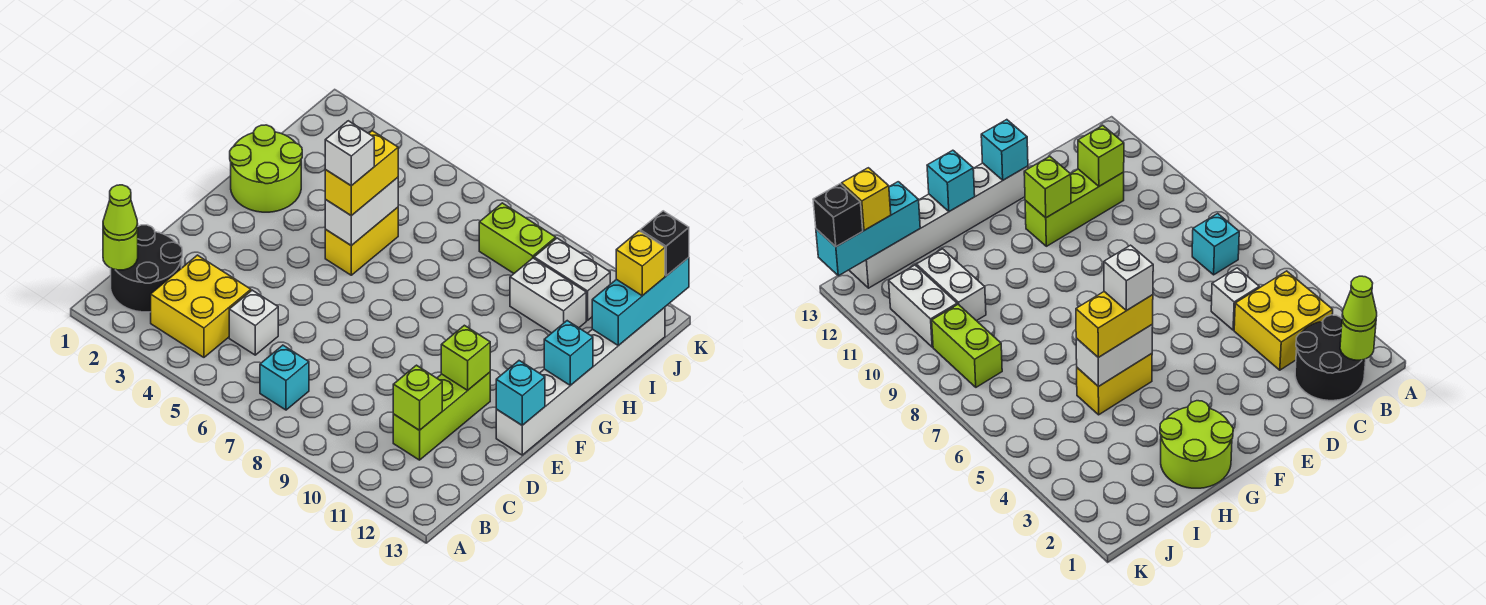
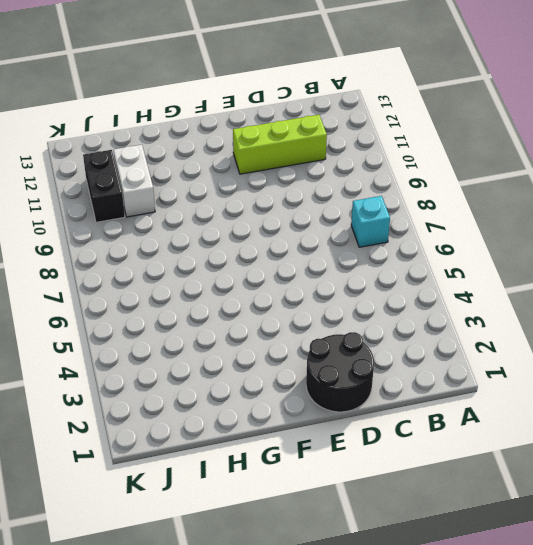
black round brick D1:E2 level 1 -> black round brick B1:C2 level 1
black brick J10:J11 level 1 -> white brick J10:J11 level 1
none -> yellow brick B3:C4 level 1
none -> white brick C5 level 1
none -> white brick E13:J13 level 1

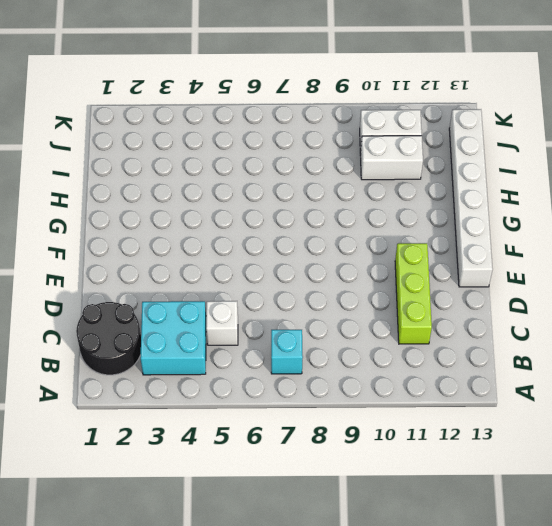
cyan brick B3:C4 level 1 -> yellow brick B3:C4 level 1
none -> lime round brick G1:H2 level 1
none -> yellow brick G5:H5 level 1
none -> lime brick J8:J9 level 1

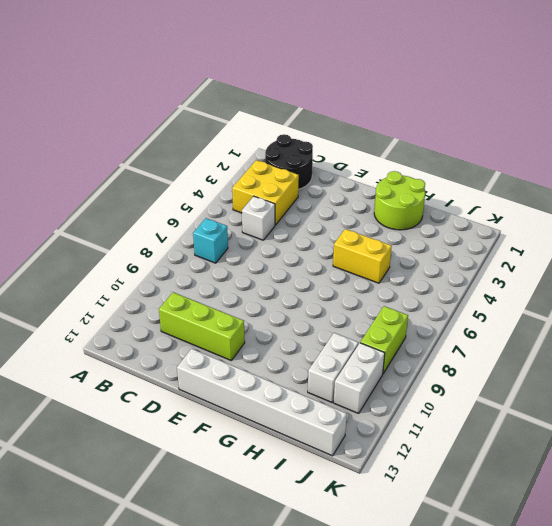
none -> lime round brick B1 level 2
none -> lime brick C11 level 2
none -> lime brick E11 level 2

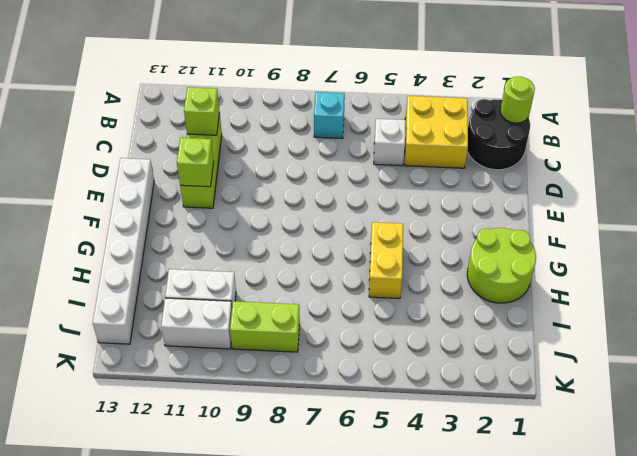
none -> cyan brick E13 level 2
none -> white brick G5:H5 level 2
none -> cyan brick G13 level 2

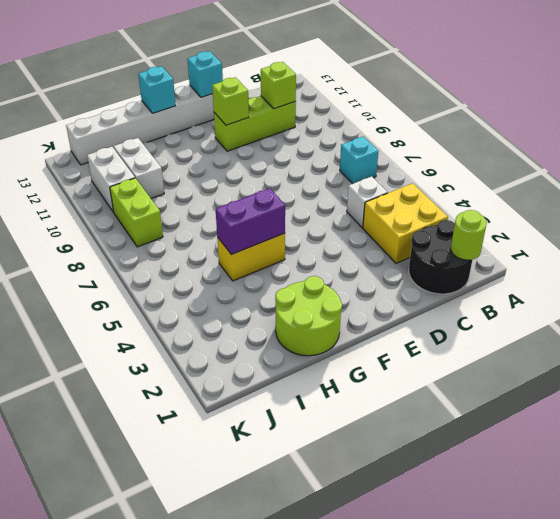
purple brick G5:H5 level 2 -> white brick G5:H5 level 2
none -> cyan brick I13:K13 level 2
none -> lime cone B1 level 3
none -> yellow brick G5:H5 level 3

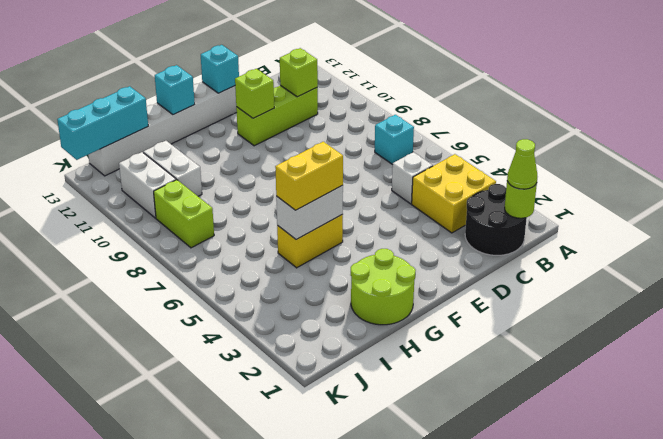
none -> yellow brick J13 level 3
none -> black brick K13 level 3
none -> white brick G5 level 4

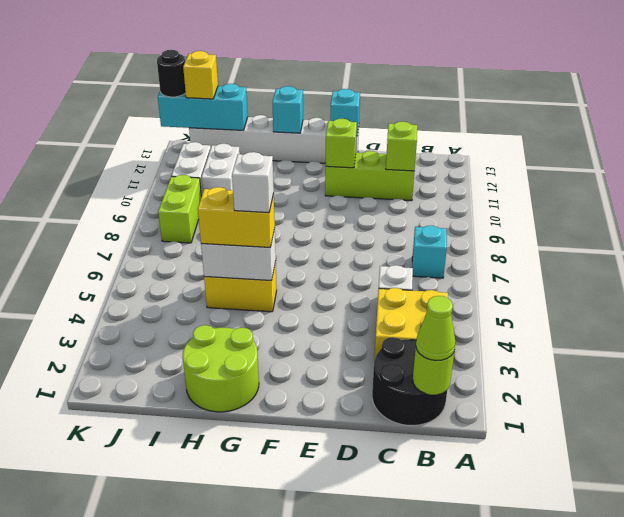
black round brick K13 level 3 -> black brick K13 level 3

